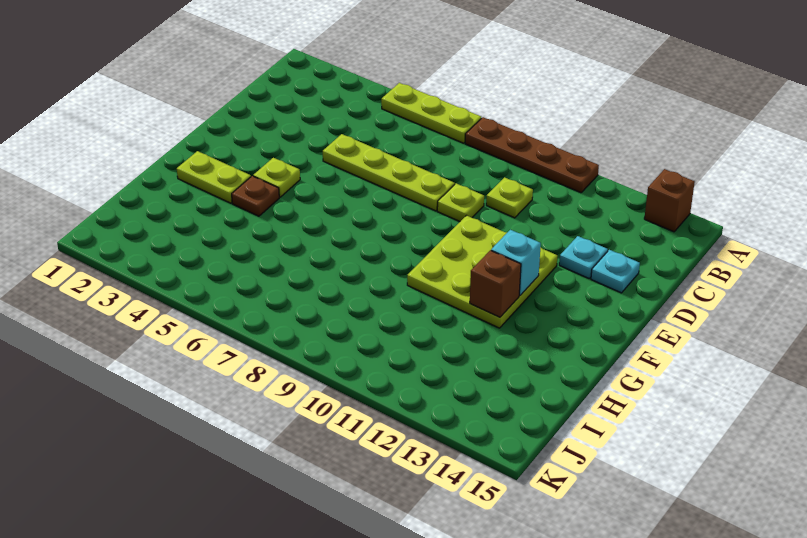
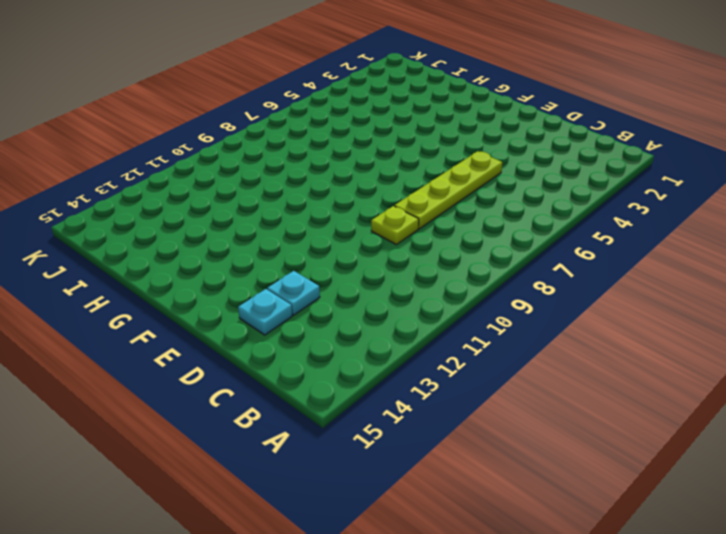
none -> lime plate A5:A7 level 1
none -> brown plate A8:A11 level 1
none -> brown brick A14 level 1

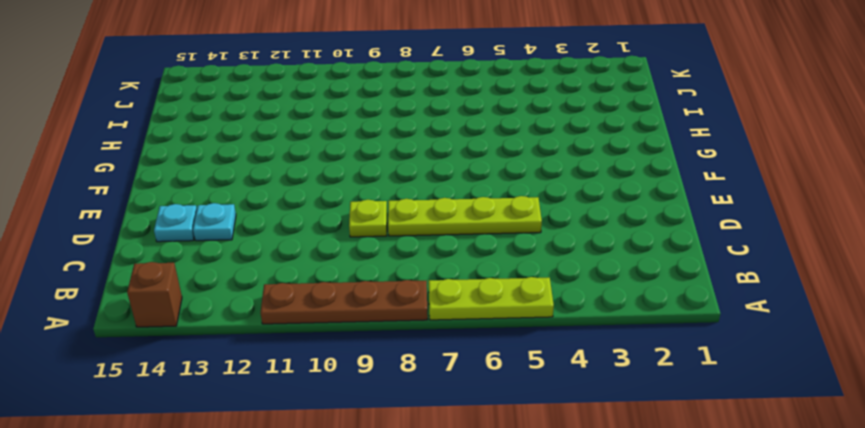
none -> lime plate C10 level 1
none -> lime plate E10:G12 level 1
none -> lime plate F4 level 1

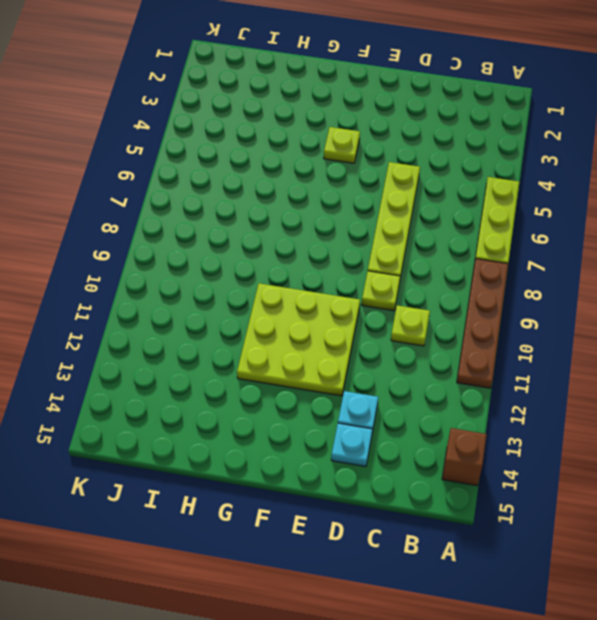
none -> lime plate G2:G3 level 1
none -> brown plate G4 level 1
none -> cyan brick F12 level 2

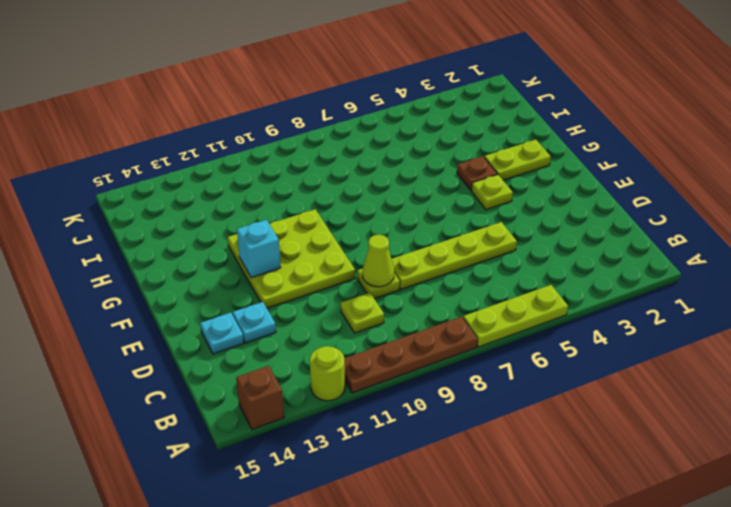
lime round brick A12 level 1 -> none
lime cone D9 level 2 -> none
none -> brown brick G12 level 2

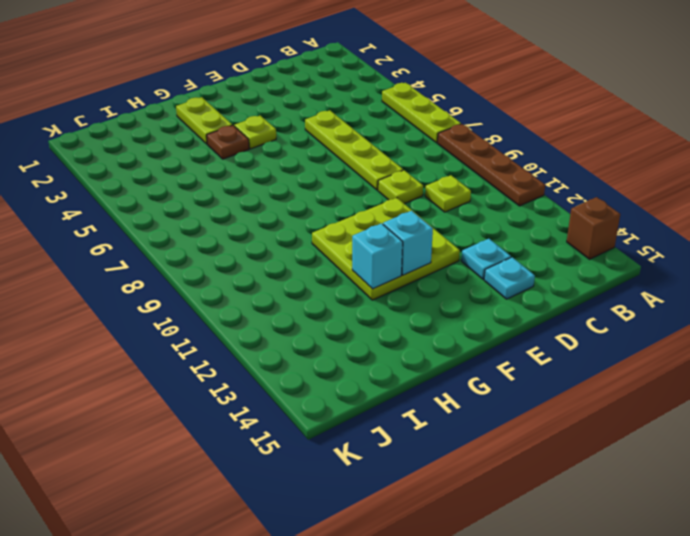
cyan brick G12 level 2 -> brown brick G12 level 2

